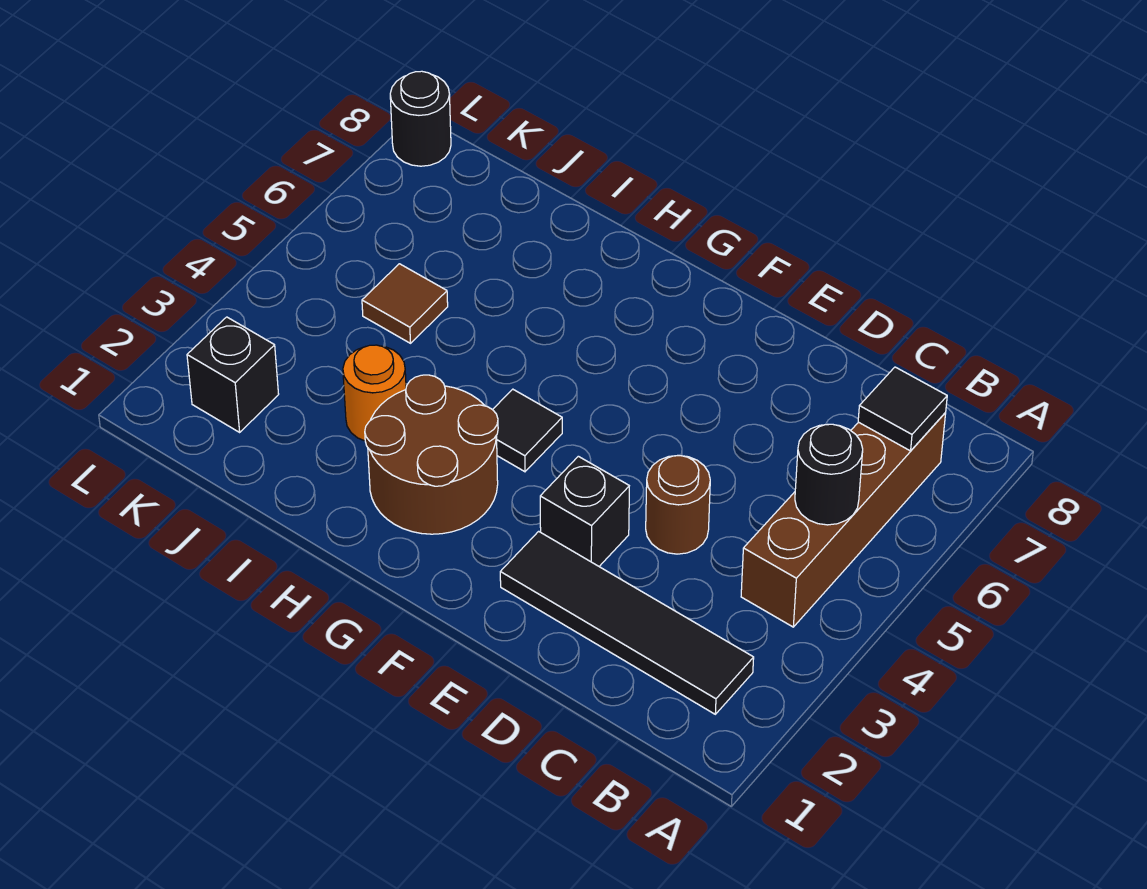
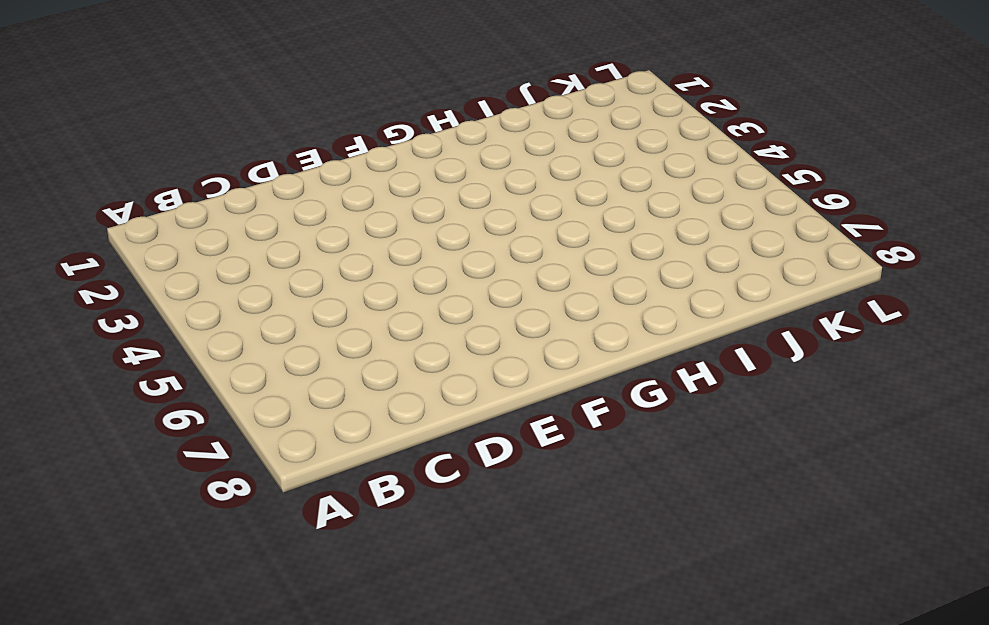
none -> black tile B2:E2 level 1
none -> brown brick B4:B7 level 1
none -> brown round brick D4 level 1

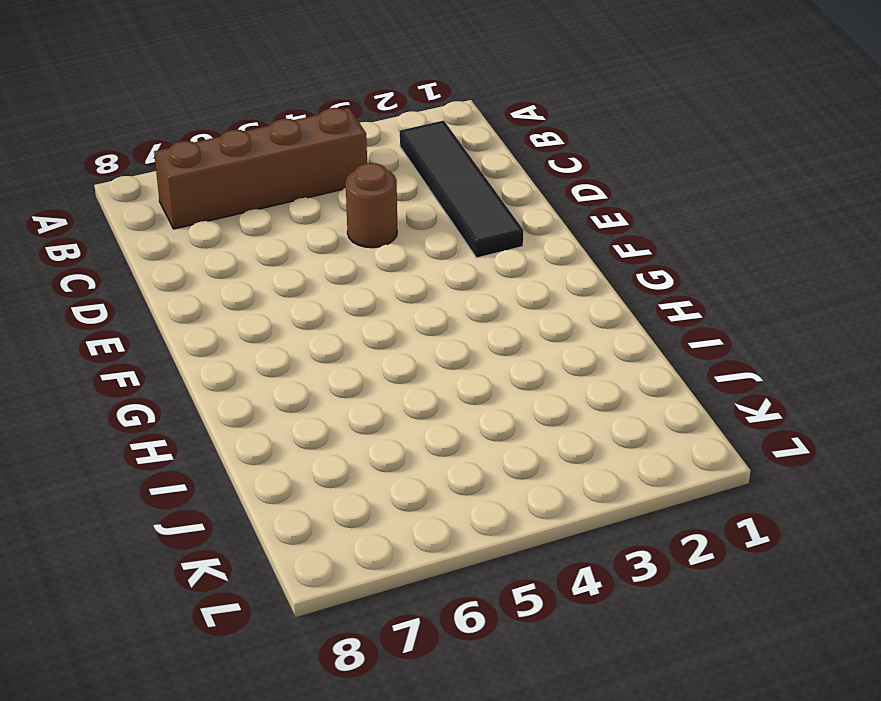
none -> black brick E3 level 1
none -> brown round brick G2:H3 level 1
none -> black tile G4 level 1

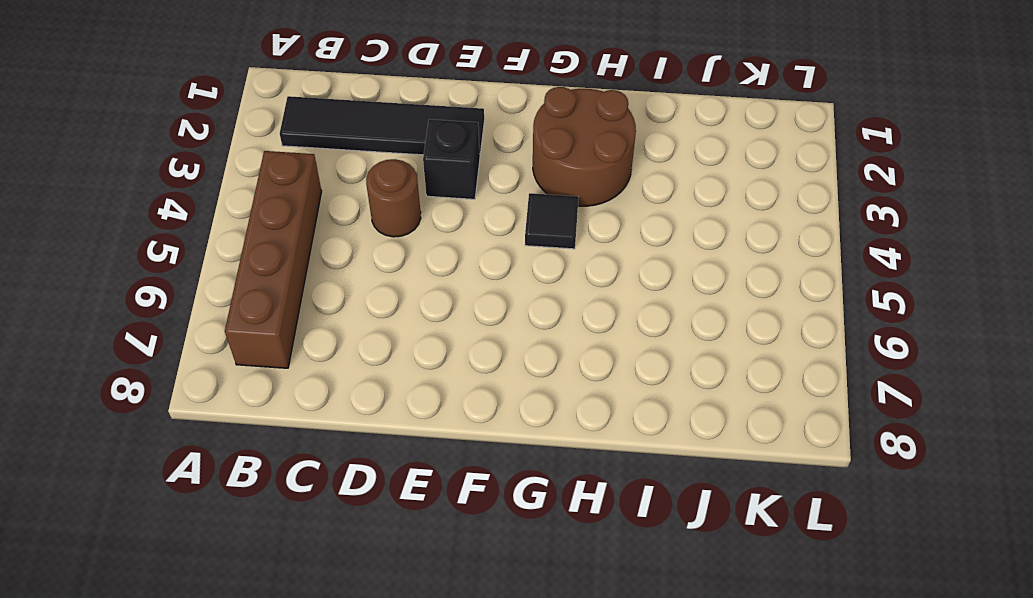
none -> orange round brick I3 level 1
none -> brown tile J5 level 1
none -> black brick K2 level 1

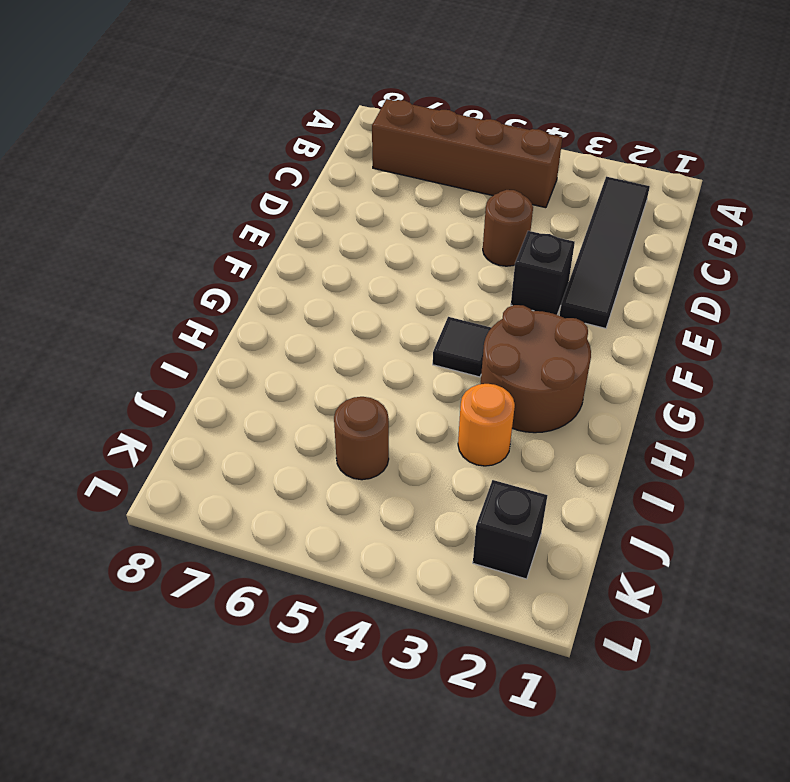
brown round brick J5 level 1 -> brown tile J5 level 1
none -> black round brick L8 level 1
none -> black round brick B5 level 2
none -> black tile B7 level 2

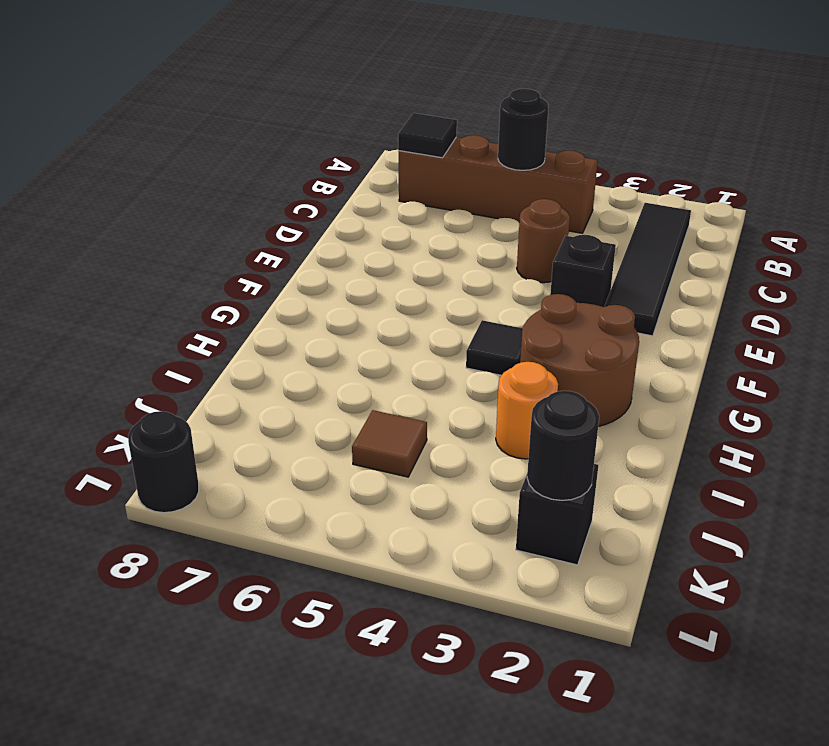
black round brick K2 level 2 -> none

